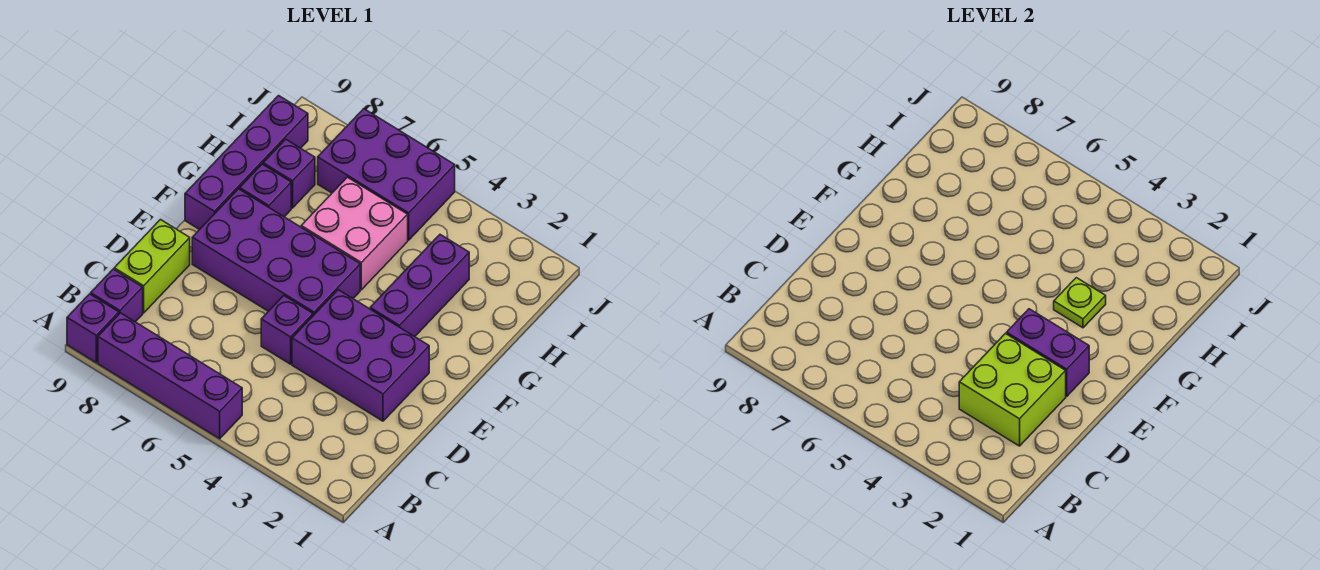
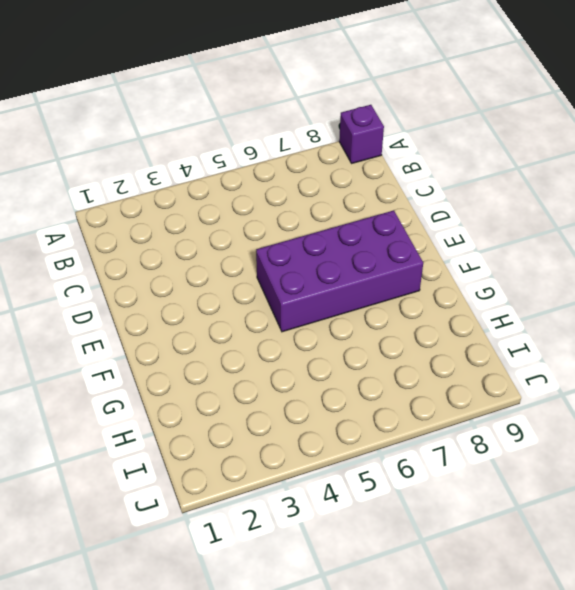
none -> purple brick A5:A8 level 1
none -> purple brick B9 level 1
none -> lime brick C9:D9 level 1

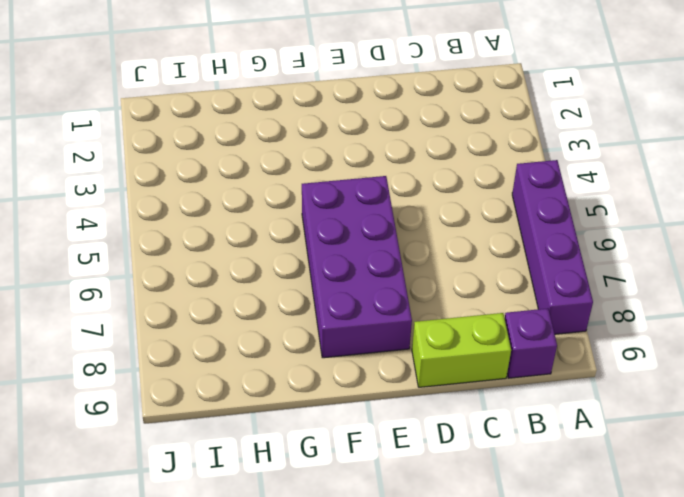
none -> purple brick A9 level 1
none -> purple brick D2:E4 level 1
none -> purple brick D5 level 1

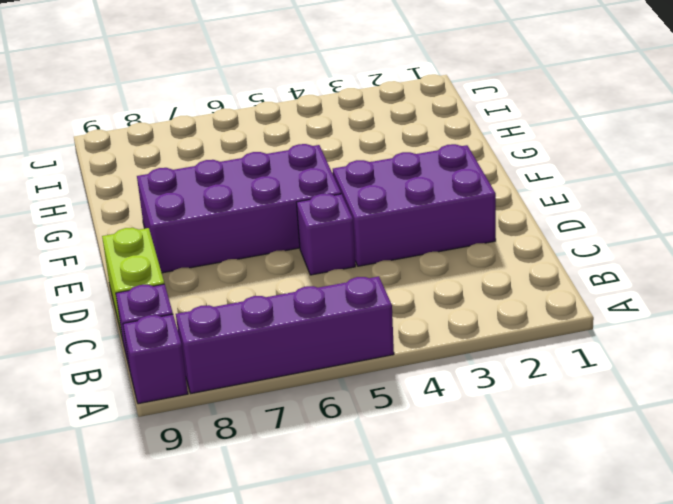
none -> purple brick F3:H3 level 1
none -> purple brick F9:I9 level 1
none -> pink brick G5:H6 level 1

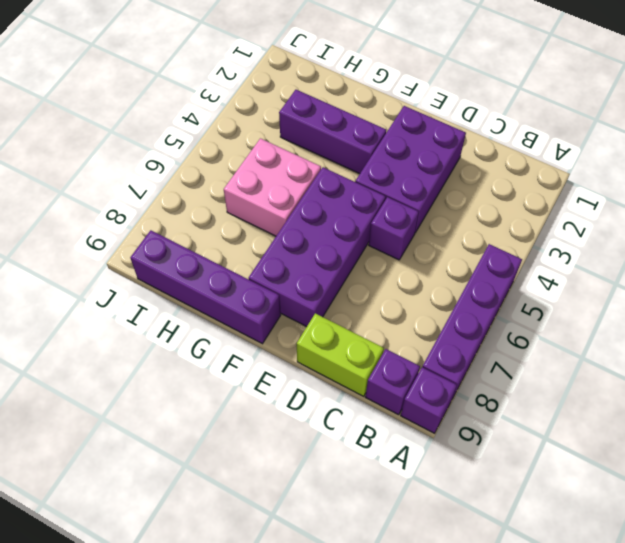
none -> purple brick G8 level 1
none -> purple brick H8 level 1
none -> purple brick I5:J7 level 1

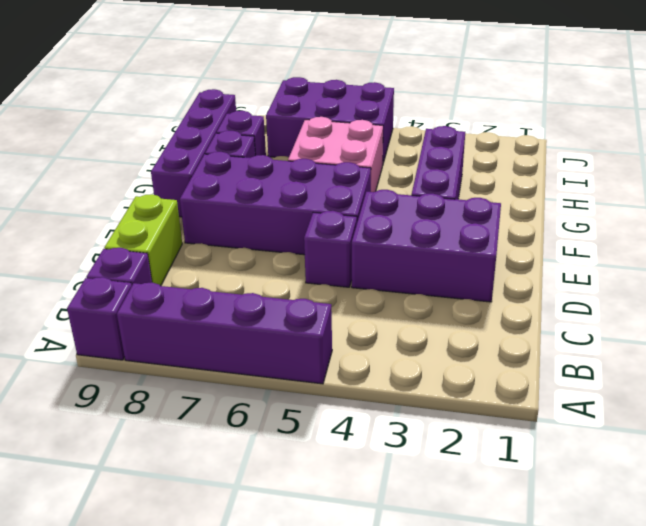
none -> lime brick C2:D3 level 2
none -> purple brick E2:E3 level 2
none -> lime plate G3 level 2

